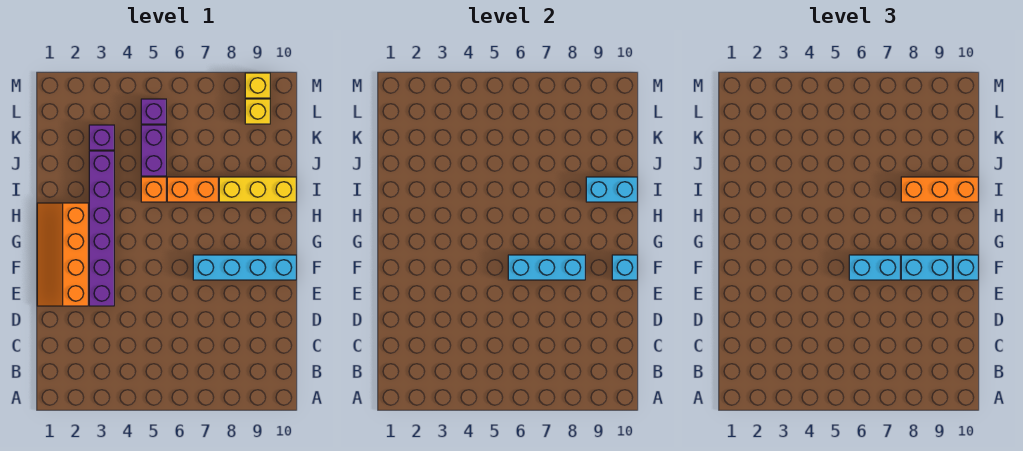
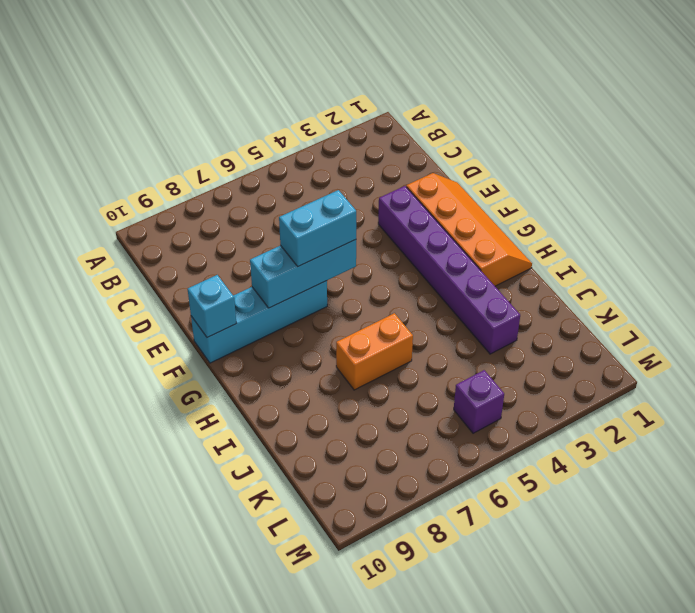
none -> orange brick I5 level 1
none -> yellow brick I8:I10 level 1
none -> purple brick J5:K5 level 1

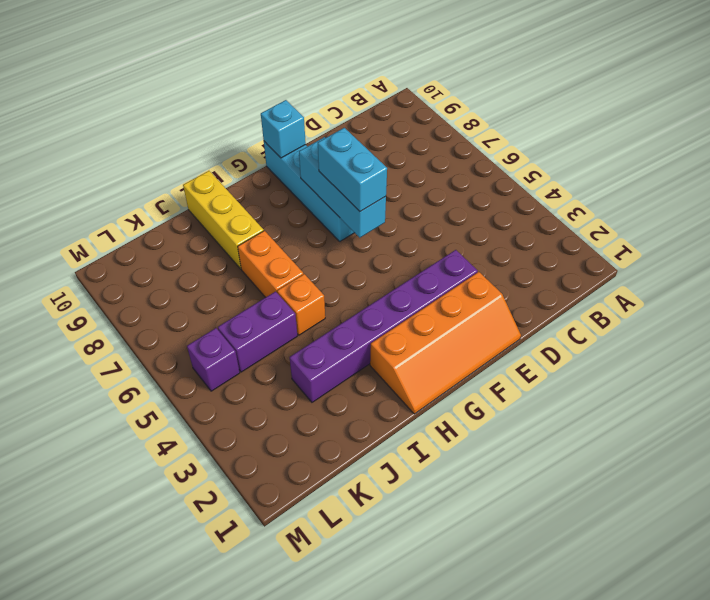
none -> purple brick K3 level 1
none -> yellow brick L9 level 1
none -> yellow brick M9 level 1

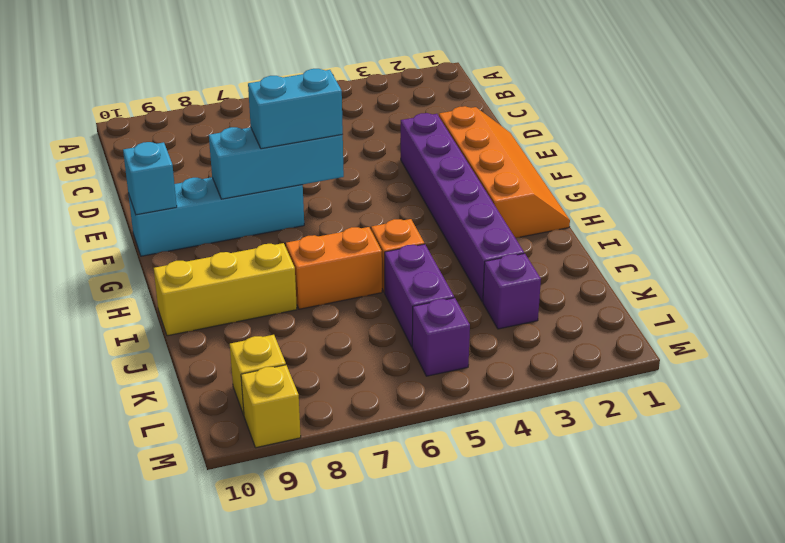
none -> cyan brick I9:I10 level 2
none -> cyan brick F8:F9 level 3
none -> cyan brick F10 level 3

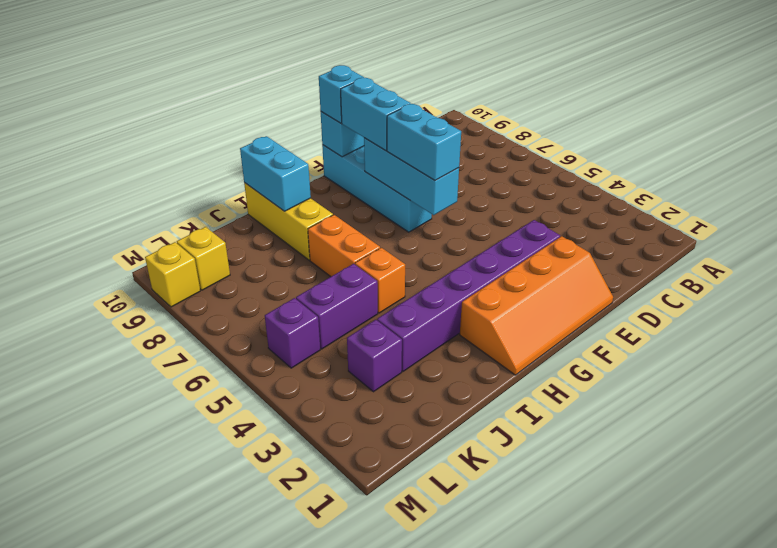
none -> orange brick I8:I10 level 3

